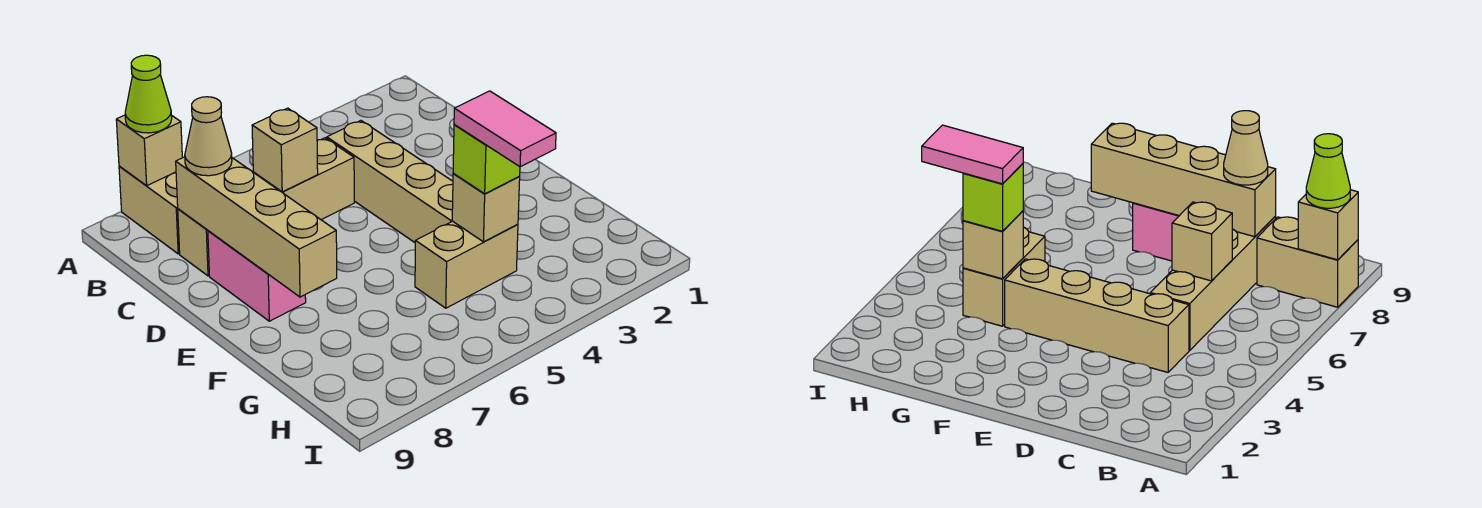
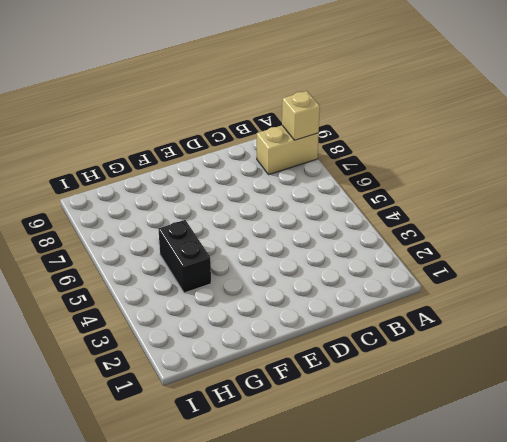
black brick G4:G5 level 1 -> tan brick G4:G5 level 1
none -> tan brick C4:F4 level 1
none -> tan brick C5:C8 level 1
none -> pink brick D8:E8 level 1

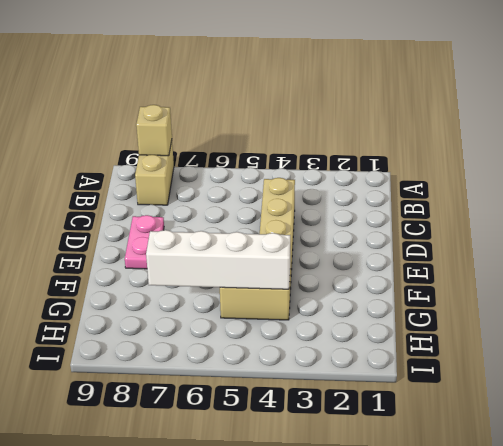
pink plate D8:E8 level 1 -> pink brick D8:E8 level 1
white brick G4:G7 level 2 -> tan brick G4 level 2
none -> tan brick C5:C8 level 1
none -> tan brick C6 level 2
none -> tan brick C8:F8 level 2

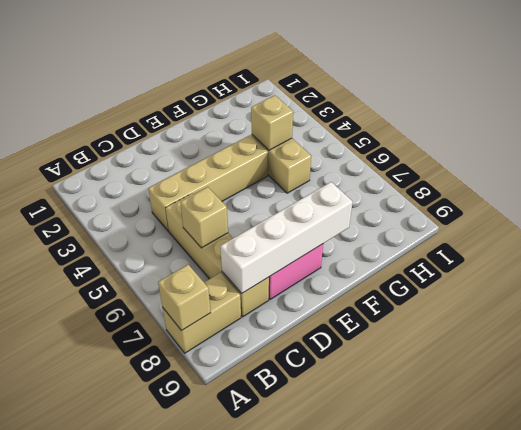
white brick C8:F8 level 2 -> tan brick C8:F8 level 2
none -> lime cone A8 level 3
none -> tan cone C8 level 3
none -> lime brick G4 level 3

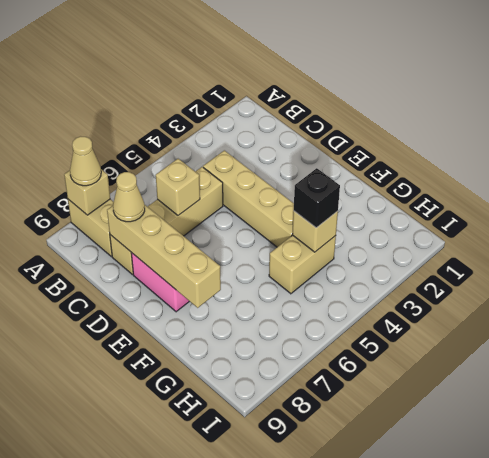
tan cone A8 level 3 -> lime cone A8 level 3
black brick G4 level 3 -> lime brick G4 level 3
none -> pink tile G4:H4 level 4

